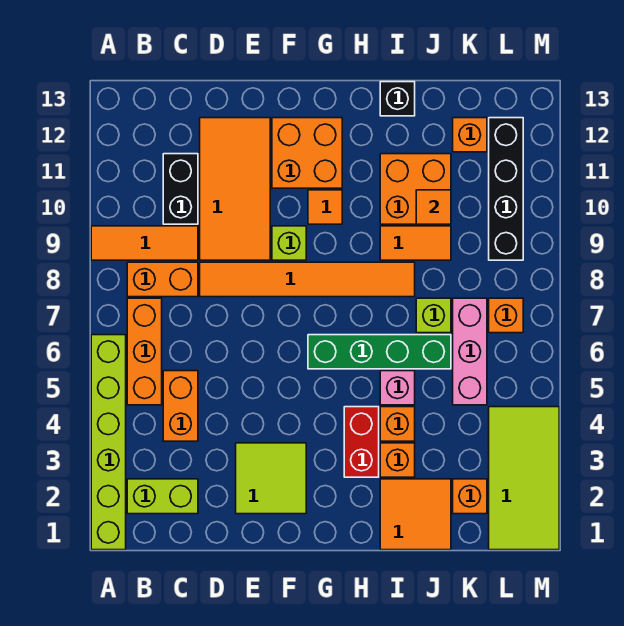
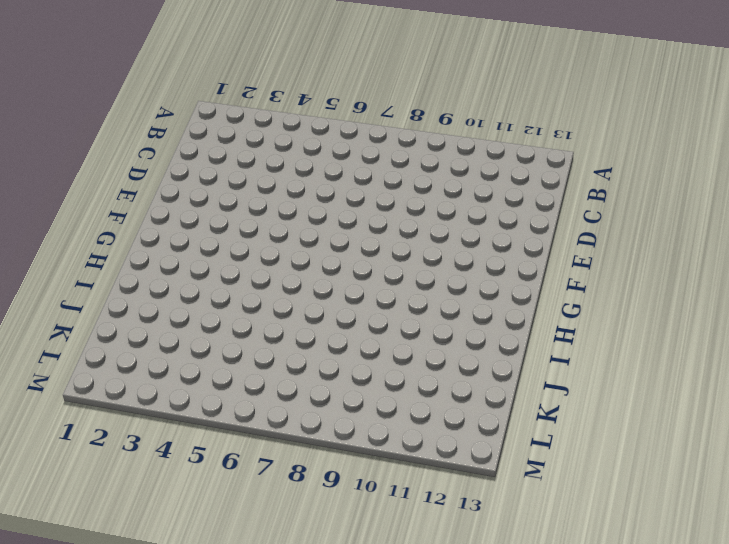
none -> lime brick A1:A6 level 1
none -> orange tile A9:C9 level 1
none -> lime brick B2:C2 level 1
none -> orange brick B5:B7 level 1

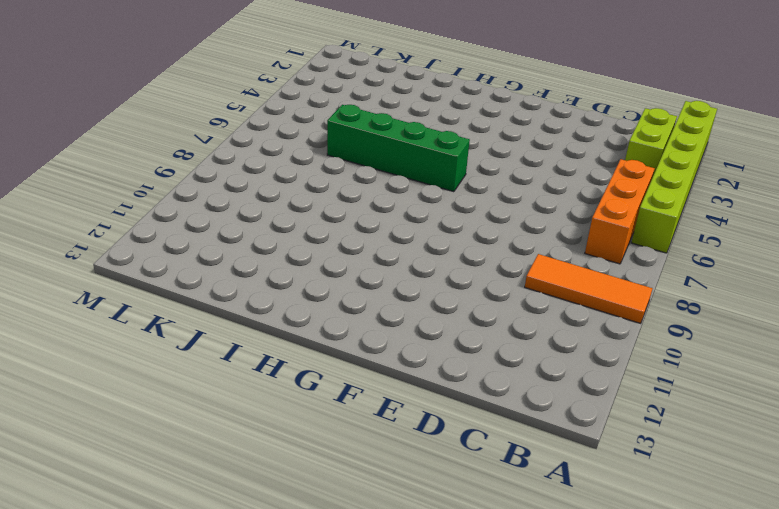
lime brick B2:B3 level 1 -> lime brick B2:C2 level 1
none -> orange brick B8:C8 level 1
none -> orange brick C4:C5 level 1
none -> black brick C10:C11 level 1
none -> orange tile D8:I8 level 1

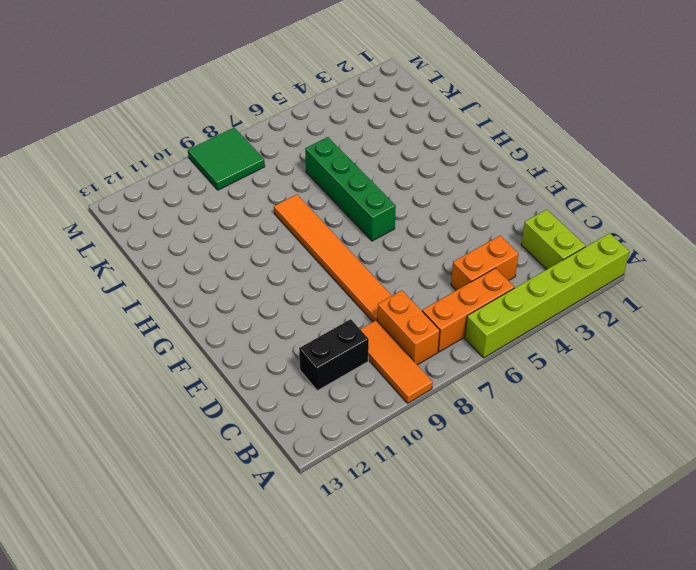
green tile L8:M9 level 1 -> black brick L9:L12 level 1
none -> orange tile D9:E12 level 1
none -> lime tile E2:F3 level 1
none -> lime brick F9 level 1
none -> orange brick F11:G12 level 1

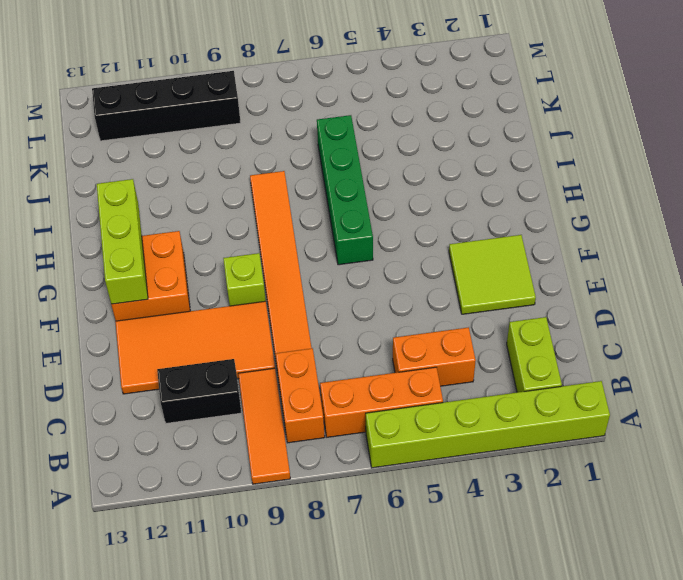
lime brick F12:H12 level 2 -> none
none -> orange tile G10 level 1
none -> red brick H3:H4 level 1
none -> orange tile I1:J2 level 1
none -> orange brick I3 level 1

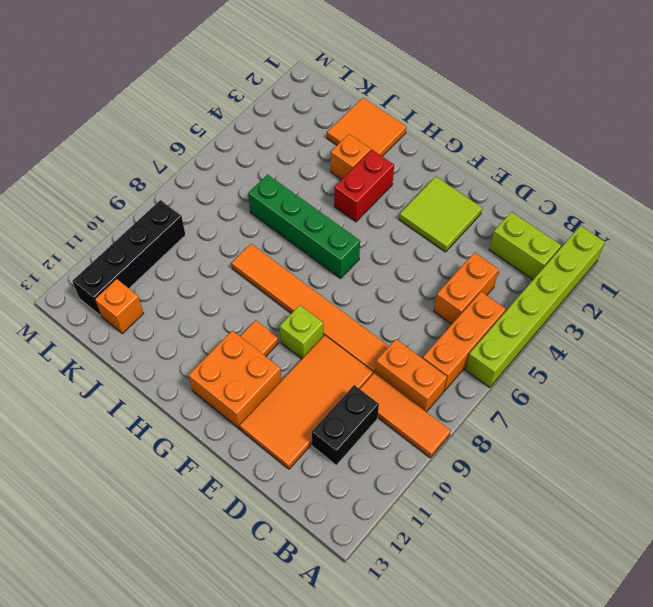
none -> orange brick I4 level 1
none -> pink brick I5 level 1
none -> orange tile I9:J9 level 1
none -> orange brick I10:J11 level 1

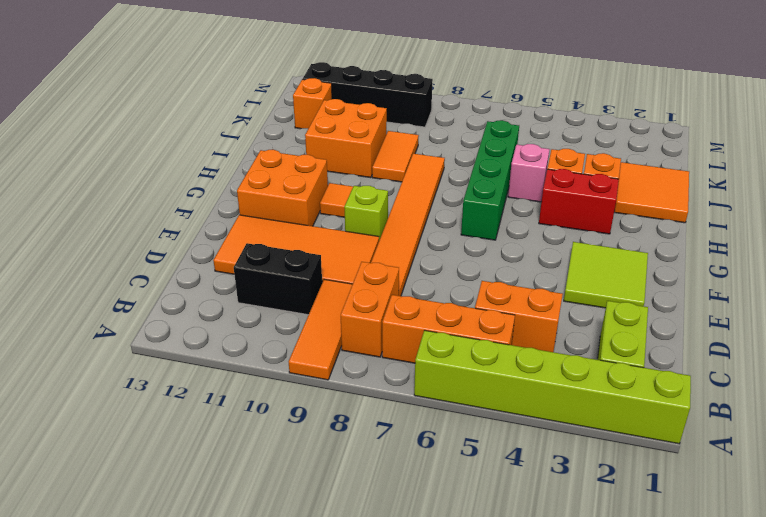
none -> black brick I13 level 1
none -> lime brick J7 level 1
none -> orange brick K2 level 1
none -> pink brick K5:K7 level 1

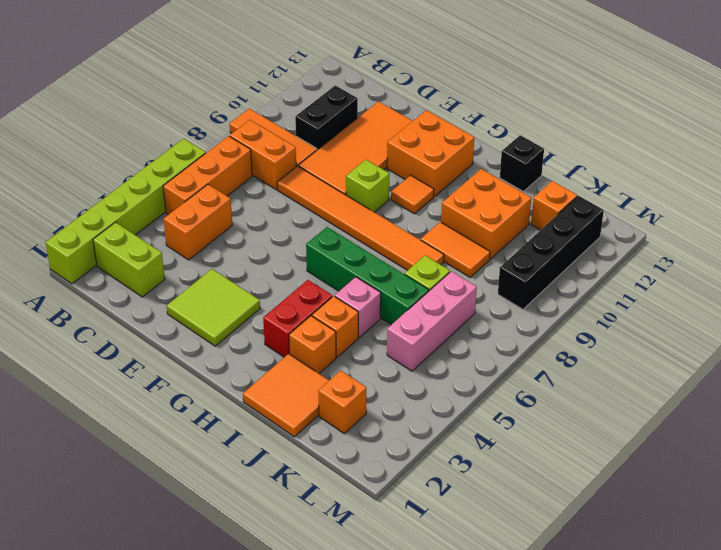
none -> lime tile L1:M4 level 1
none -> orange brick L7 level 1
none -> orange tile J10 level 2

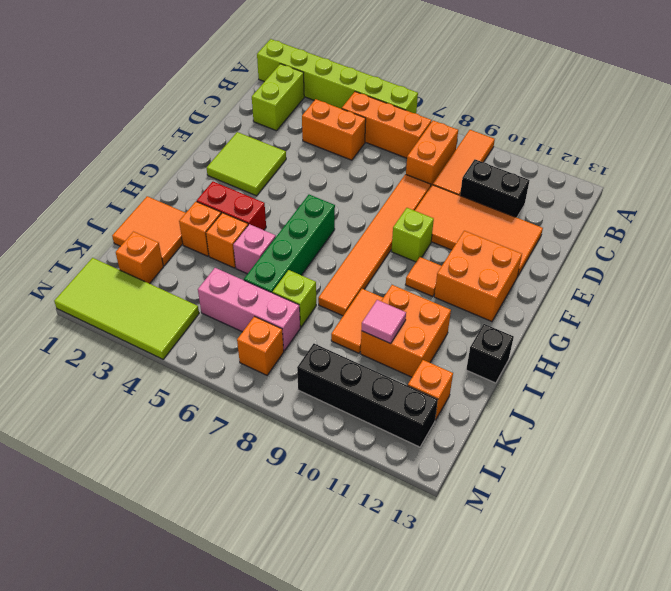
pink tile J10 level 2 -> orange tile J10 level 2

